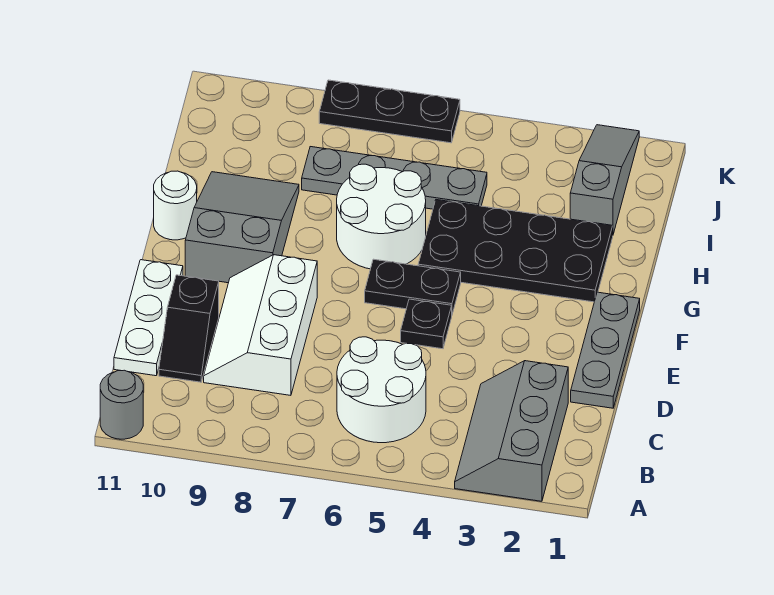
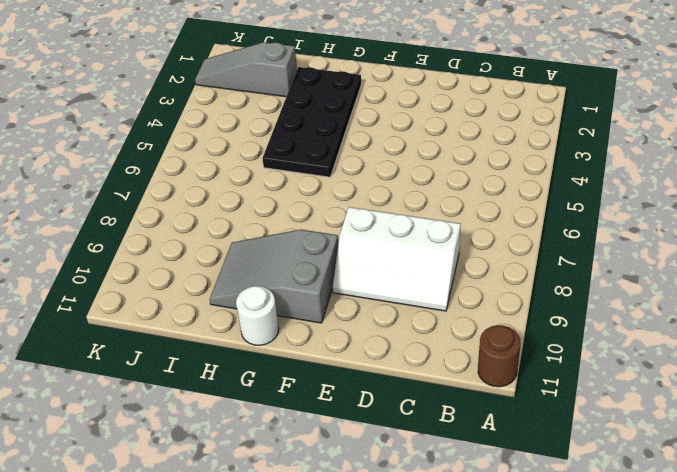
brown round brick A11 level 1 -> grey round brick A11 level 1
none -> grey slope A2:C3 level 1 top 2
none -> white round brick B5:C6 level 1
none -> black slope C10:D10 level 1 top D

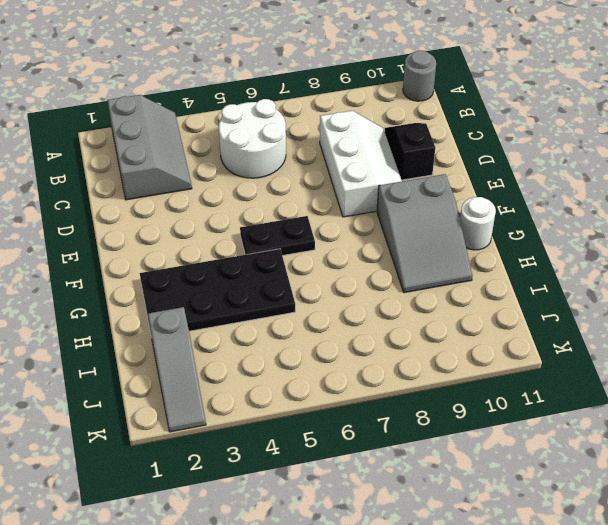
none -> white plate C11:E11 level 1
none -> grey plate D1:F1 level 1
none -> black plate E5 level 1

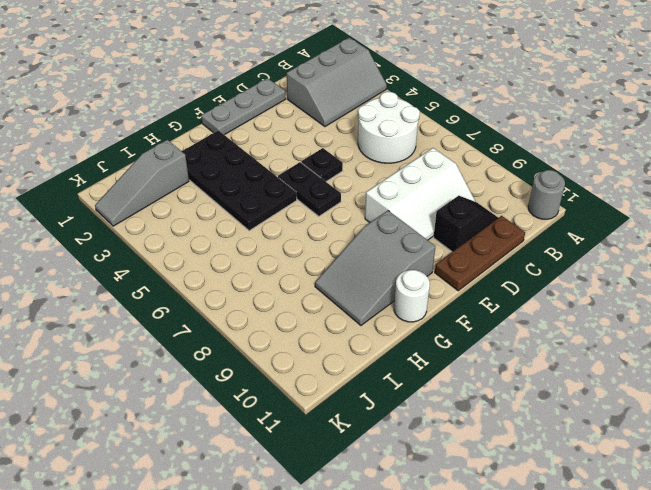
brown plate C11:E11 level 1 -> white plate C11:E11 level 1
none -> white round brick G6:H7 level 1
none -> grey plate I5:I8 level 1
none -> black plate K6:K8 level 1

